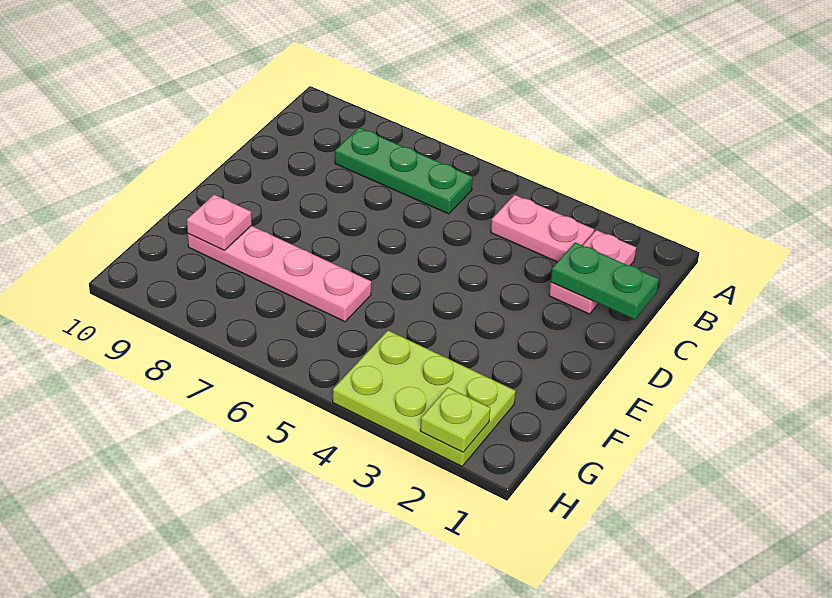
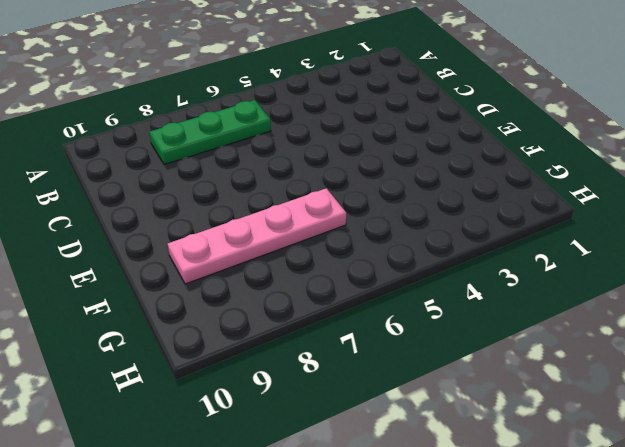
none -> pink plate B2:C2 level 1
none -> pink plate B3:B4 level 1

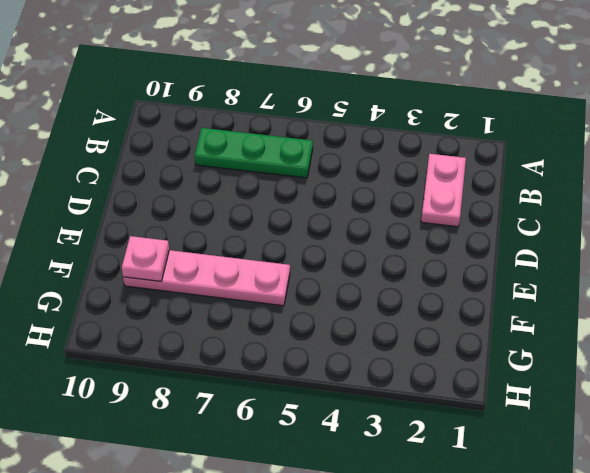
none -> pink plate B3:B4 level 1
none -> lime plate G2:H4 level 1

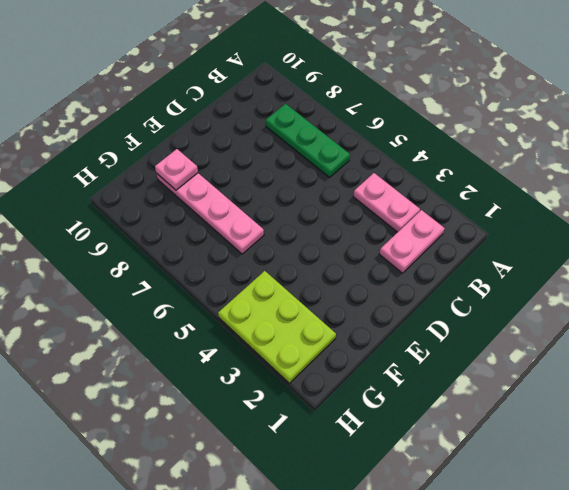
none -> green plate C1:C2 level 2
none -> lime plate H2 level 2

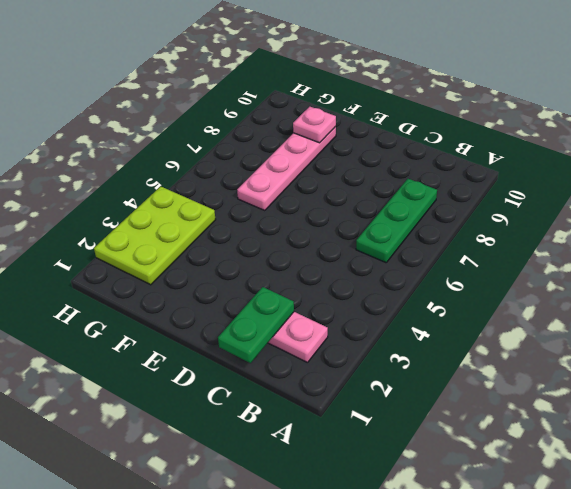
none -> pink plate B3:B4 level 1
none -> lime plate H2 level 2

